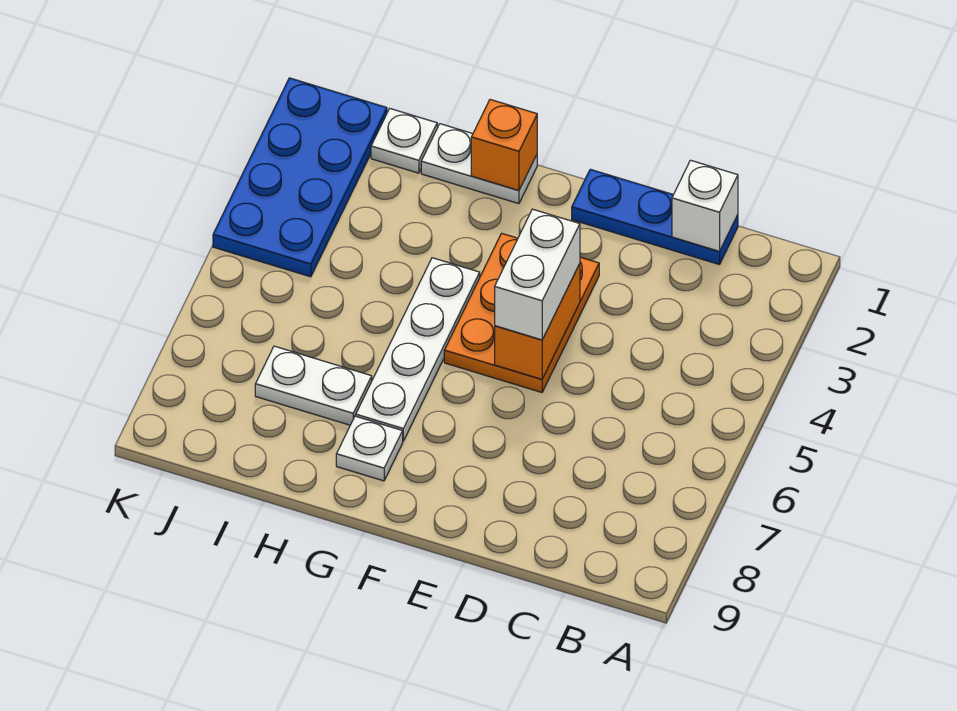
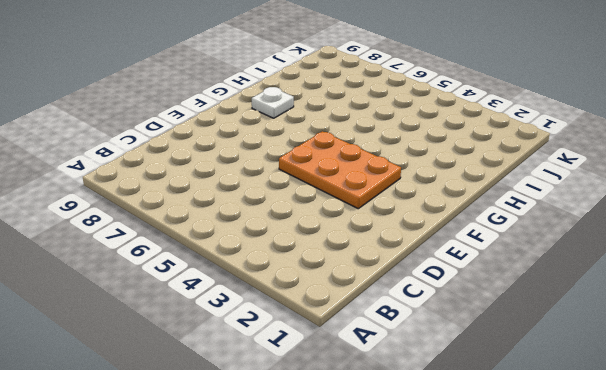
none -> blue plate C1:E1 level 1
none -> white plate G1:H1 level 1
none -> white plate G4:G7 level 1

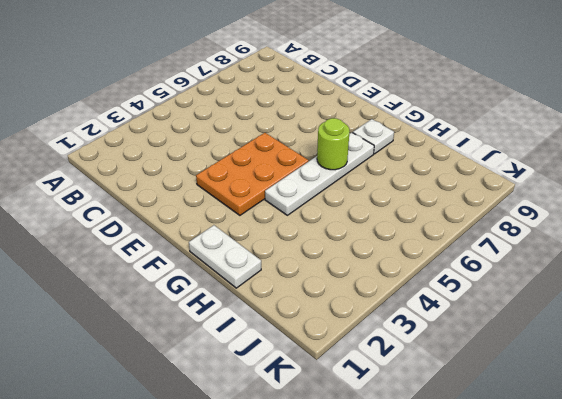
lime round brick G6 level 2 -> none
none -> blue plate C1:E1 level 1
none -> white plate H7:I7 level 1
none -> white plate I1 level 1

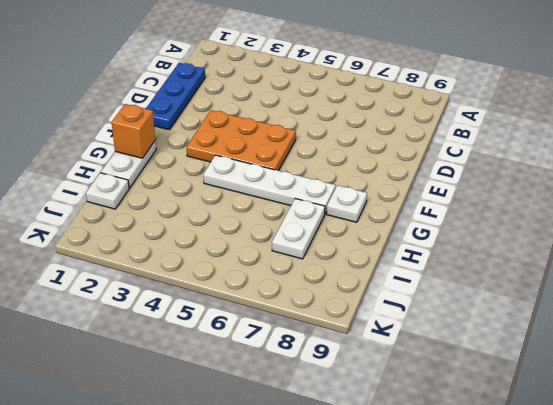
none -> blue plate J1:K4 level 1
none -> white brick C1 level 2
none -> orange brick E4:E5 level 2

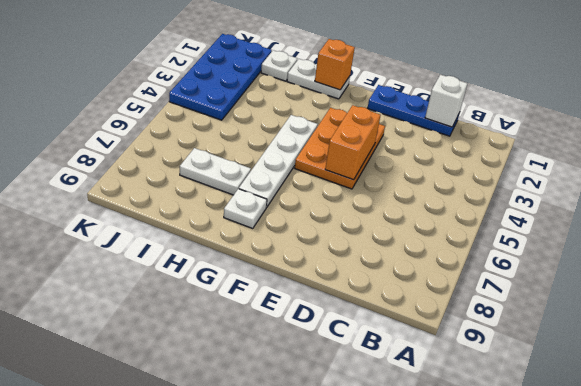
none -> white brick E4:E5 level 3

